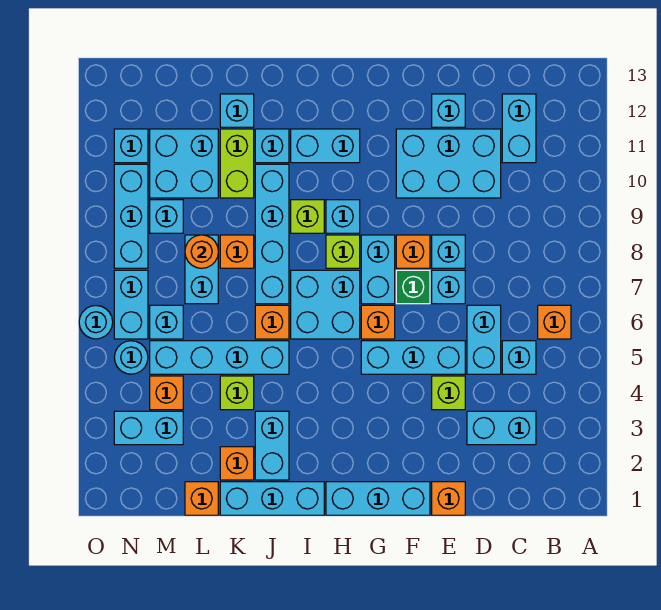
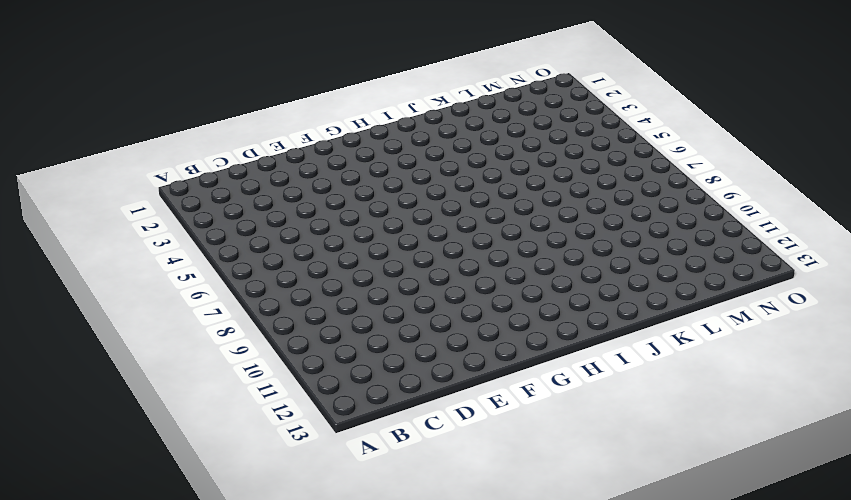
none -> orange brick B6 level 1
none -> cyan brick C3:D3 level 1
none -> cyan brick C5 level 1
none -> cyan brick C11:C12 level 1

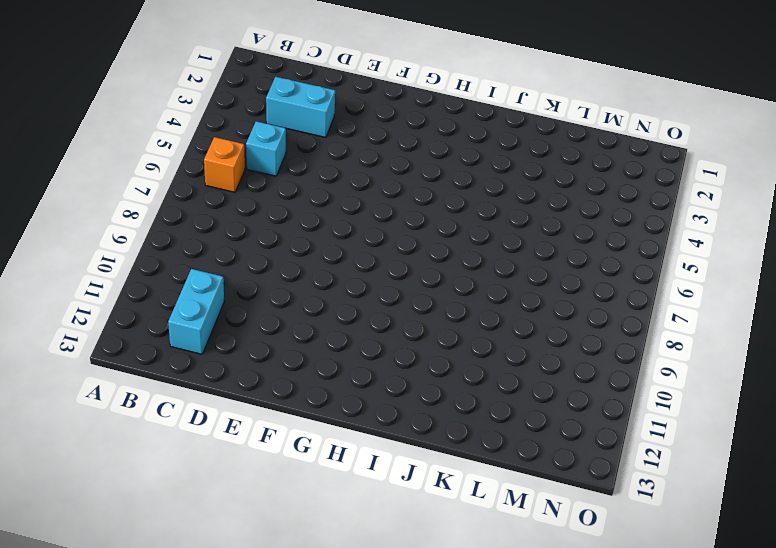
none -> cyan brick D5:D6 level 1
none -> cyan brick D10:F11 level 1
none -> orange brick E1 level 1
none -> lime brick E4 level 1

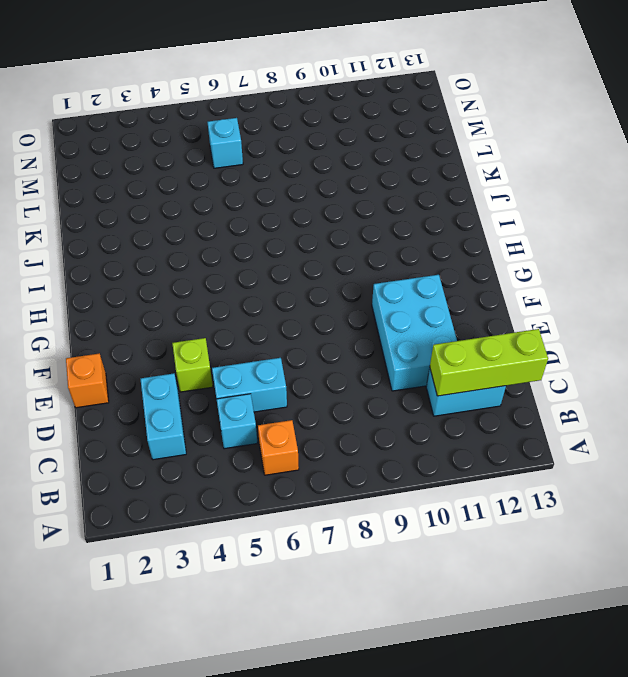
lime brick C11:C13 level 2 -> none
none -> cyan brick E5:G5 level 1
none -> cyan brick E7 level 1
none -> cyan brick E8 level 1
none -> cyan brick E12 level 1

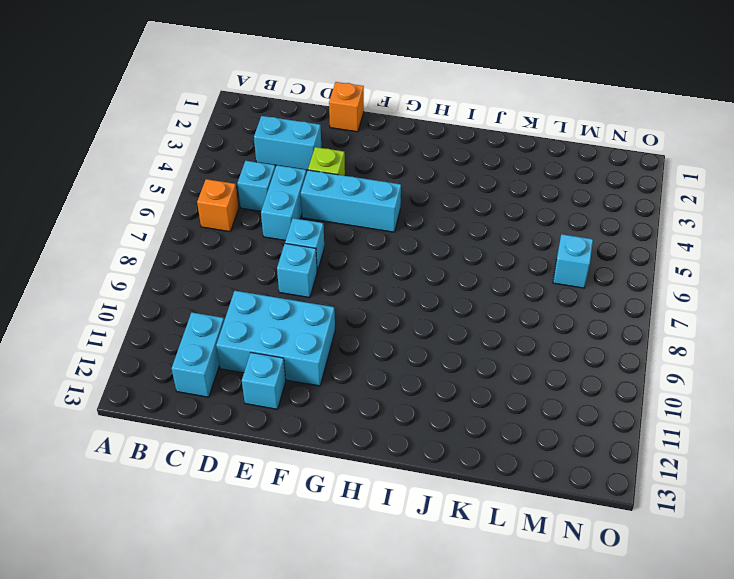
none -> cyan brick F1:H1 level 1
none -> green brick F7 level 1
none -> orange brick F8 level 1
none -> orange brick G6 level 1

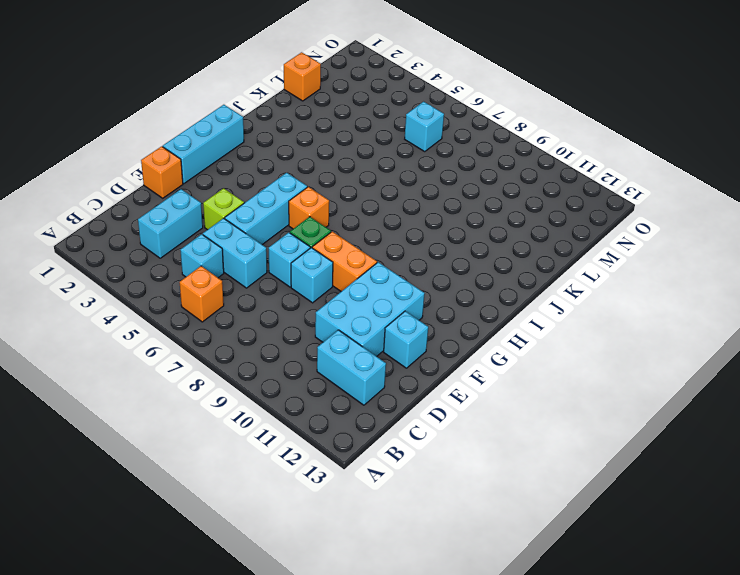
orange brick F8:F9 level 1 -> orange brick F8 level 1
none -> cyan brick G7:G8 level 1
none -> cyan brick H6:I7 level 1
none -> lime brick H8 level 1
none -> cyan brick H9 level 1

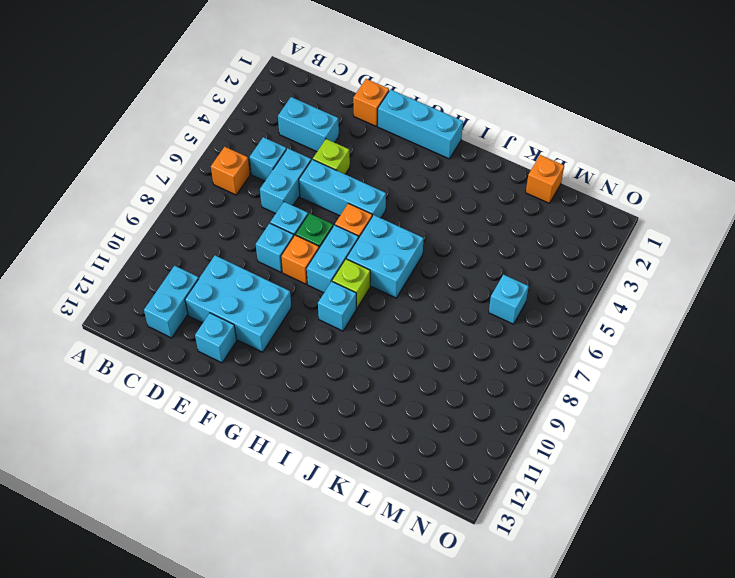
none -> cyan brick H11:I11 level 1
none -> cyan brick I1:K1 level 1
none -> lime brick I9 level 1
none -> cyan brick J2:J3 level 1

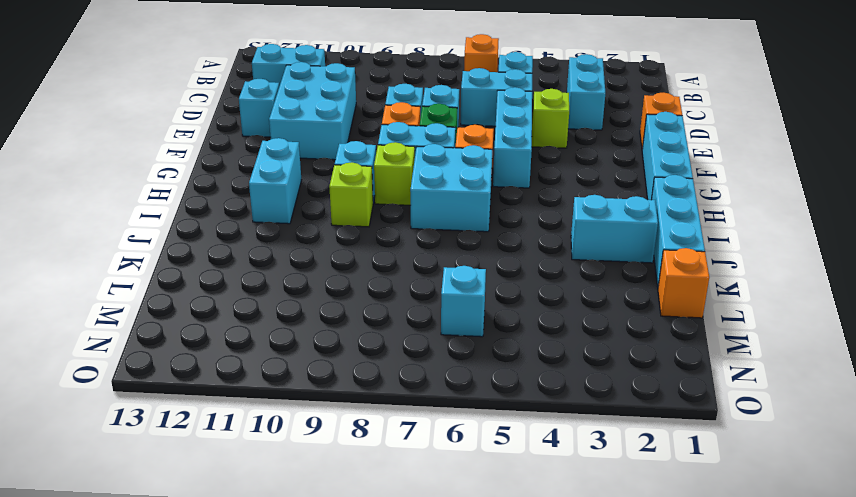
none -> cyan brick J5:M5 level 1
none -> orange brick J6 level 1
none -> cyan brick J7:J10 level 1
none -> cyan brick J11 level 1

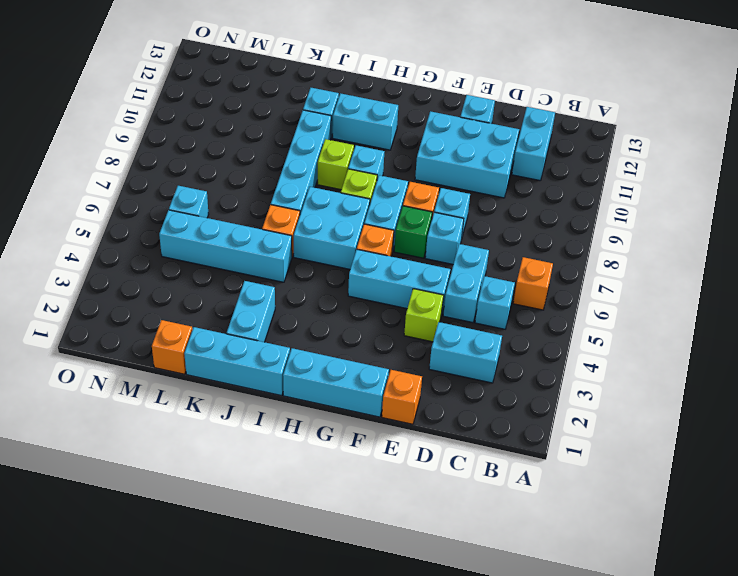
none -> orange brick K2 level 1
none -> lime brick K4 level 1
none -> orange brick K8 level 1
none -> lime brick K10:K11 level 1

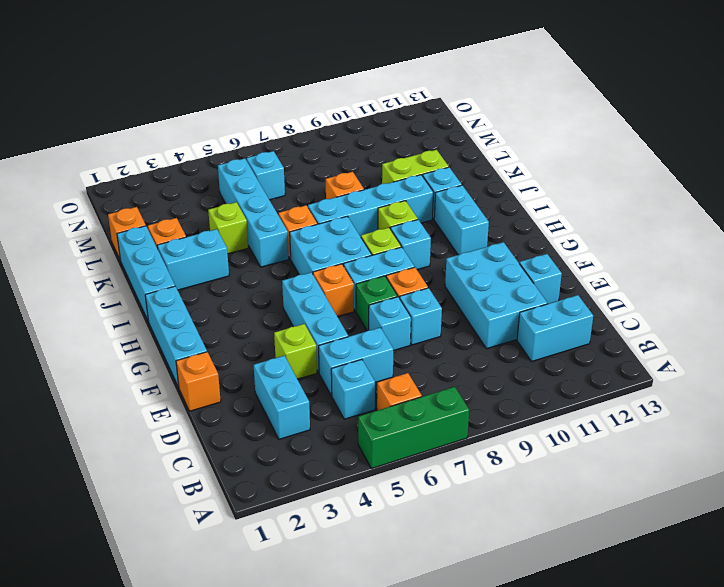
green brick A5:A7 level 1 -> none
none -> cyan brick K12 level 1
none -> cyan brick L7:L8 level 1
none -> cyan brick L10:M11 level 1
none -> cyan brick M3:N3 level 1

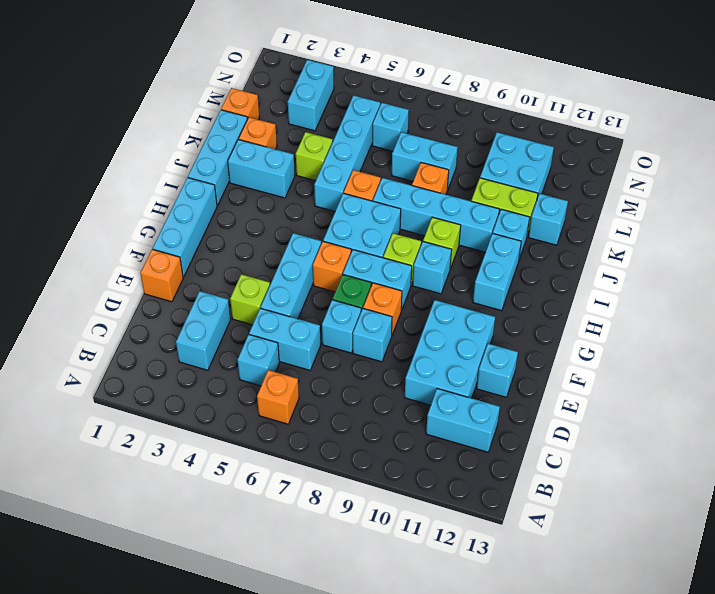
none -> orange brick M4 level 1
none -> cyan brick M9 level 1
none -> cyan round brick N5 level 1
none -> cyan brick N6:N7 level 1

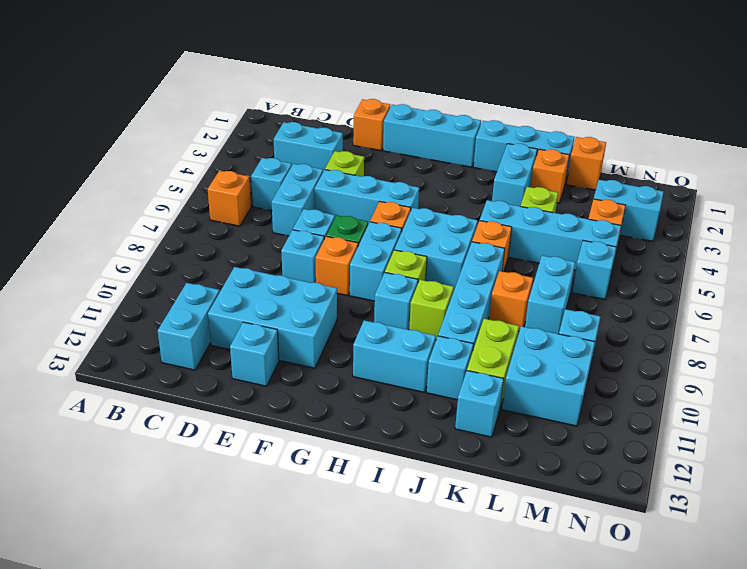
none -> cyan round brick N5 level 1
none -> cyan brick N6:N7 level 1
none -> cyan brick N8:N10 level 1
none -> cyan brick N11 level 1

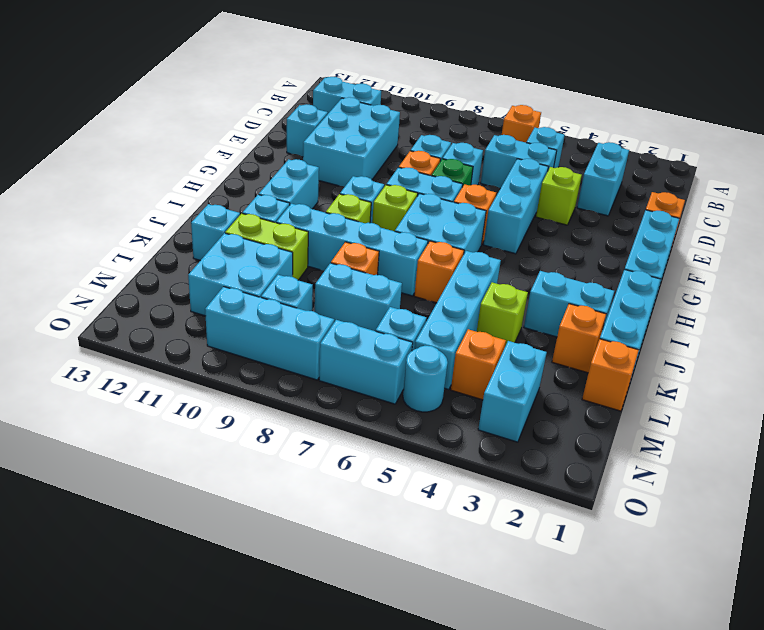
none -> cyan brick N11 level 1
none -> cyan round brick O6 level 1
none -> orange round brick L8 level 2

